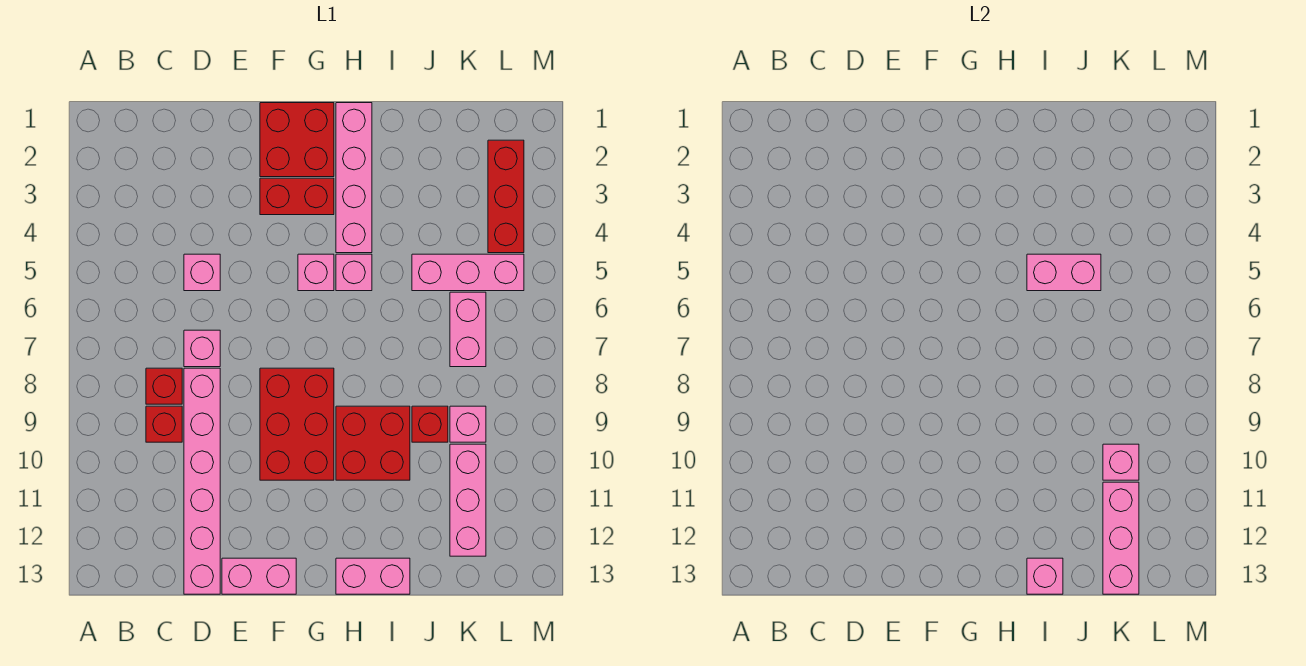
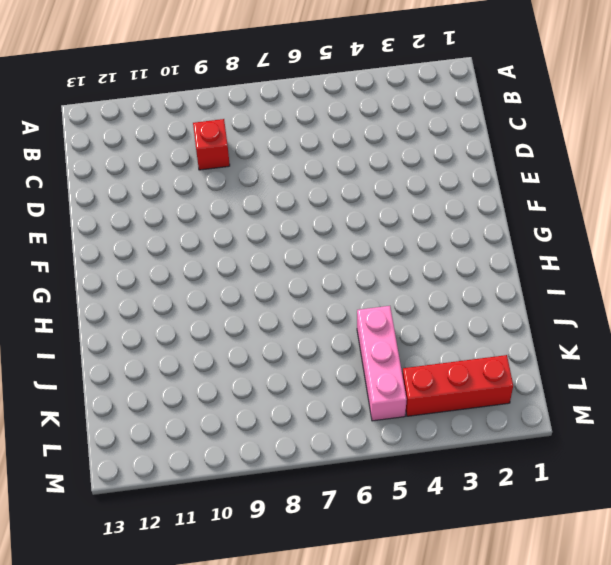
none -> red brick C8 level 1
none -> pink brick D5 level 1
none -> pink brick D7 level 1

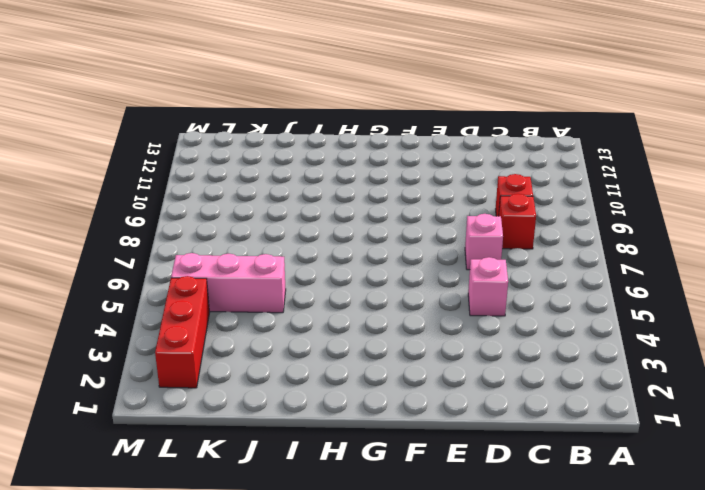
none -> pink brick D8:D13 level 1
none -> pink brick E13:F13 level 1
none -> red brick F1:G2 level 1

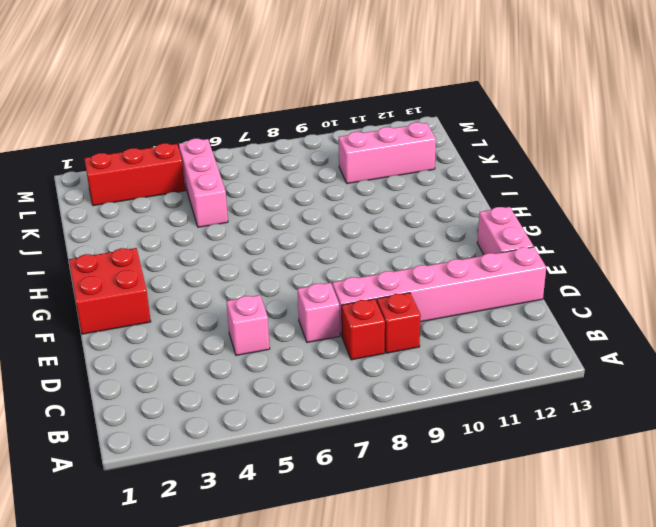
none -> red brick F3:G3 level 1
none -> red brick F8:G10 level 1
none -> pink brick G5 level 1

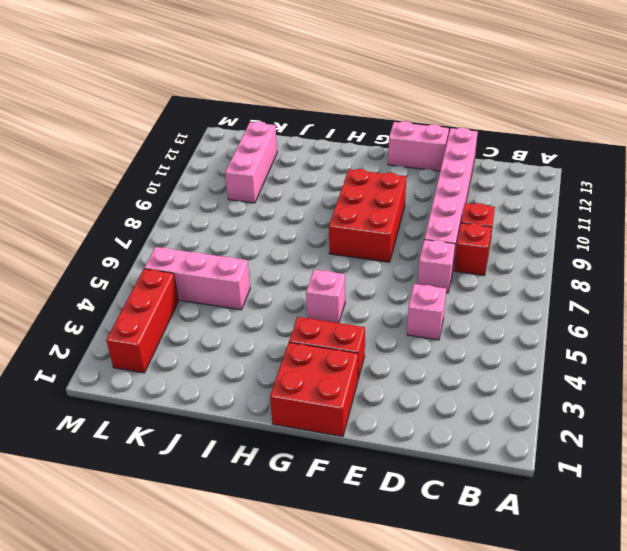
none -> pink brick H1:H4 level 1
none -> pink brick H5 level 1
none -> red brick H9:I10 level 1

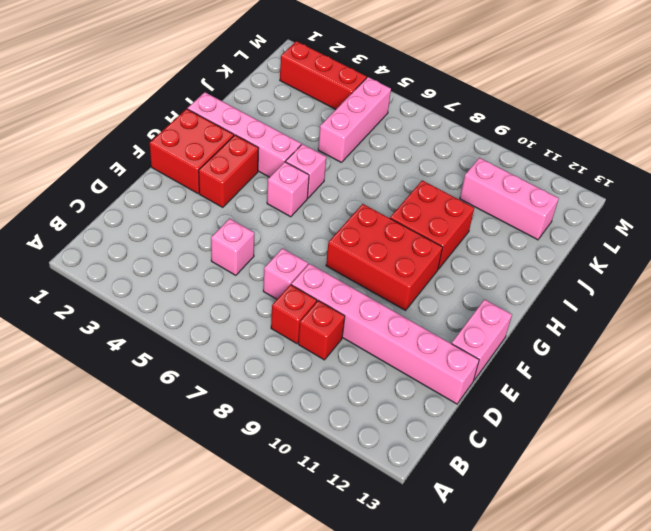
none -> pink brick H13:I13 level 1
none -> red brick J9 level 1
none -> pink brick K6:K7 level 1

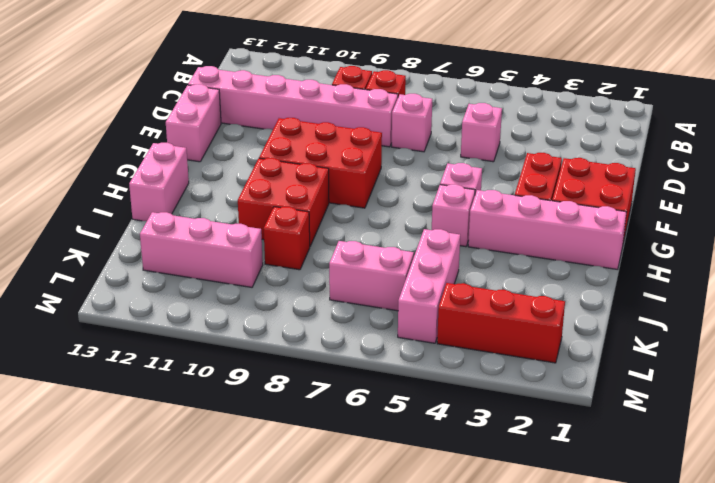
none -> pink brick K9 level 1
none -> pink brick I5:J5 level 2
none -> pink brick I13 level 2

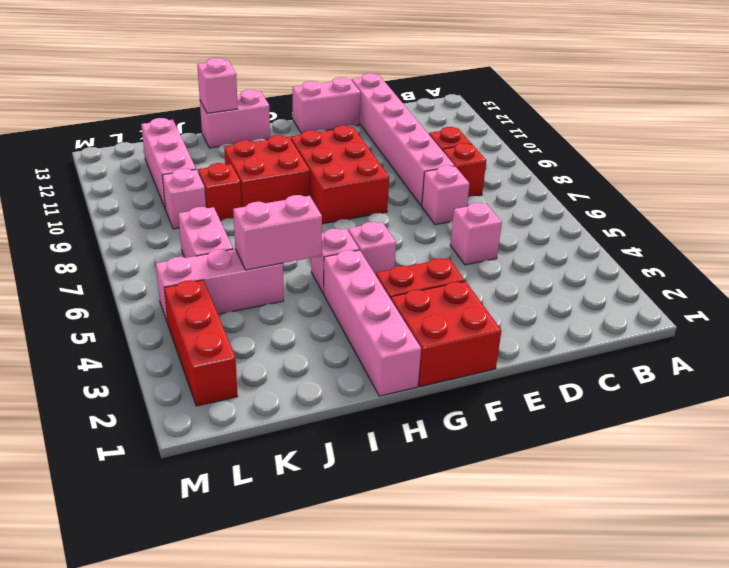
none -> pink brick K10 level 2
none -> pink brick K11:K13 level 2

